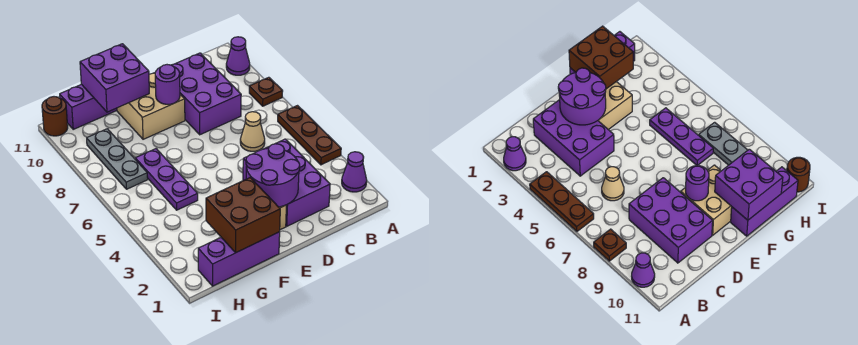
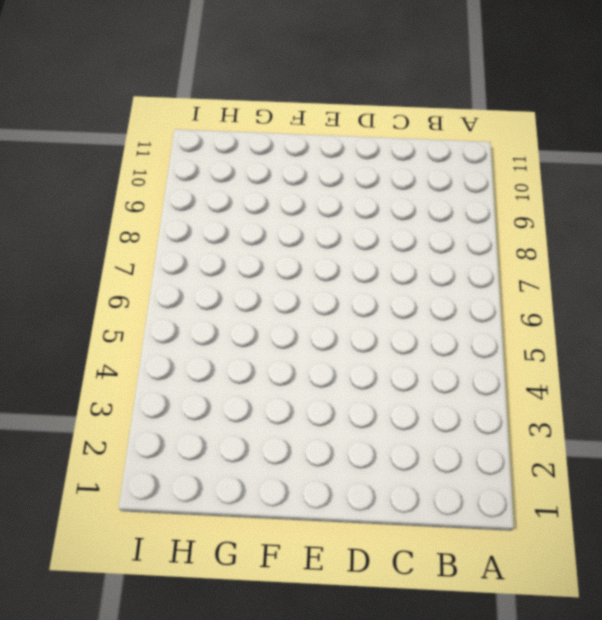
none -> purple cone A2 level 1
none -> brown plate A4:A6 level 1
none -> brown plate A8 level 1

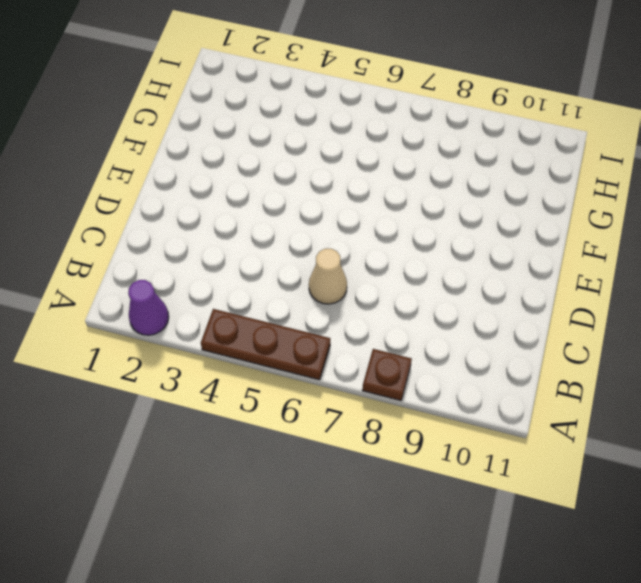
none -> purple cone A10 level 1
none -> purple brick C2:D4 level 1
none -> purple brick C8:D10 level 1

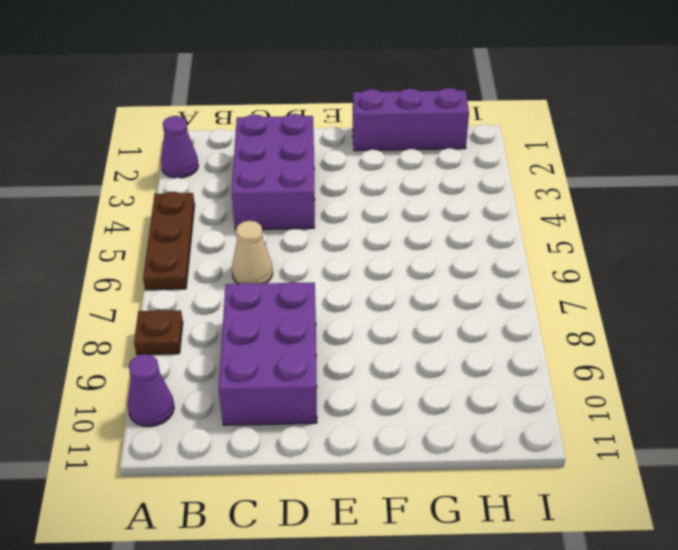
none -> tan brick E2:F3 level 1
none -> tan brick E9:F10 level 1
none -> purple brick F11:H11 level 1

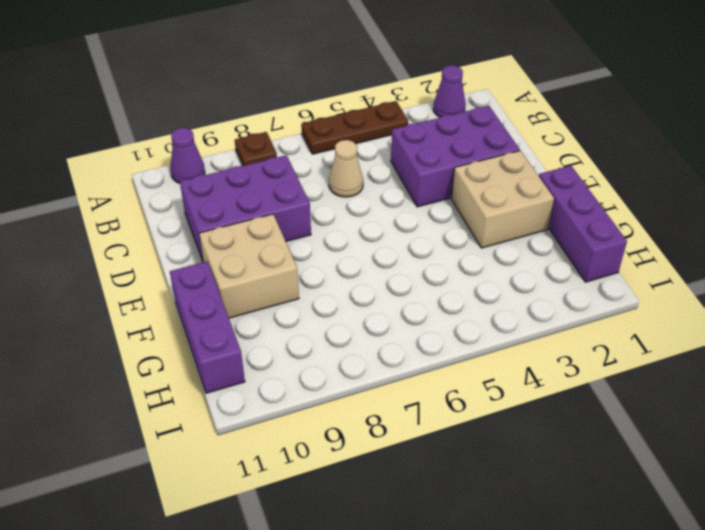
none -> purple plate G5:G7 level 1
none -> grey plate H7:H9 level 1
none -> brown round brick I11 level 1

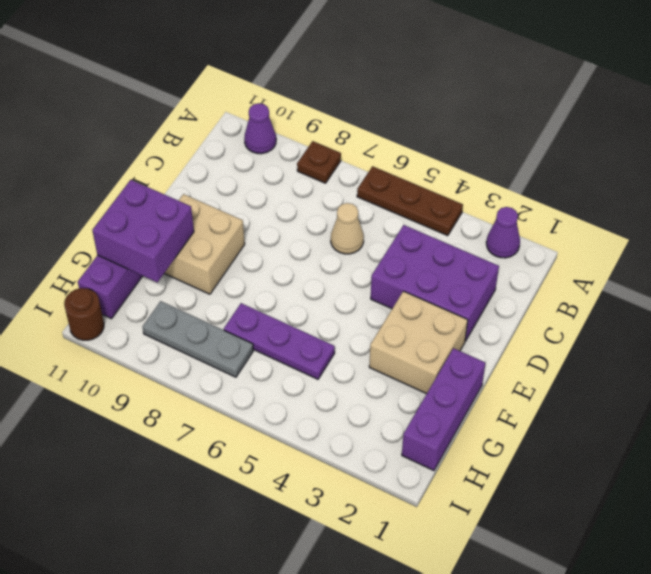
none -> purple brick C8:D10 level 1
none -> purple round brick D2:E3 level 2
none -> purple round brick E9 level 2

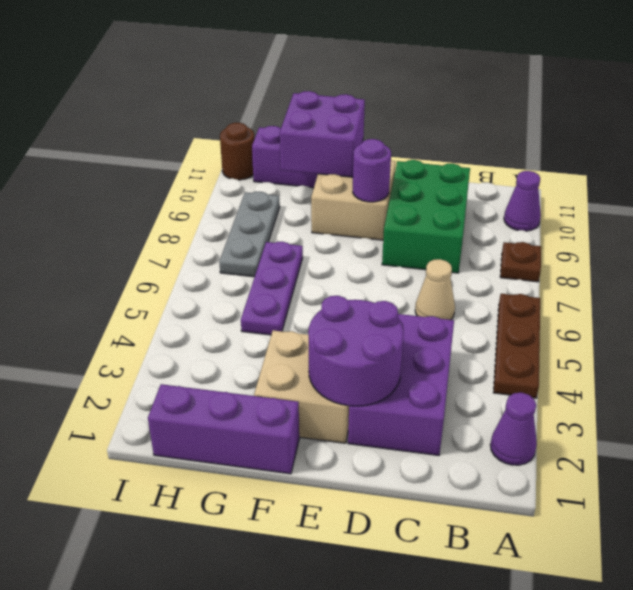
green brick C8:D10 level 1 -> purple brick C8:D10 level 1
none -> brown brick F1:G2 level 2

